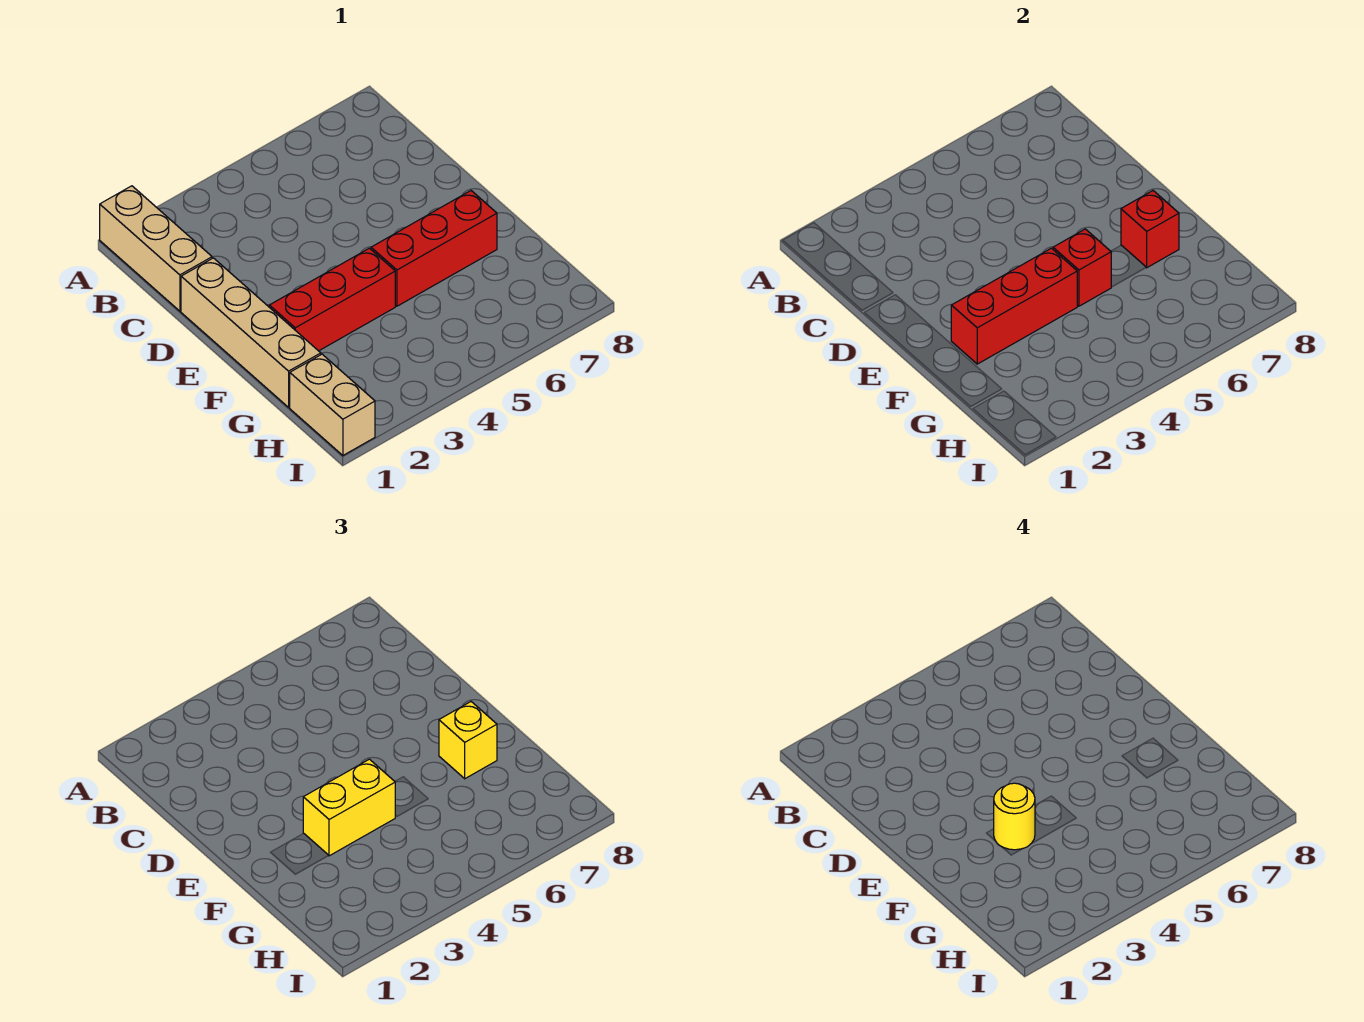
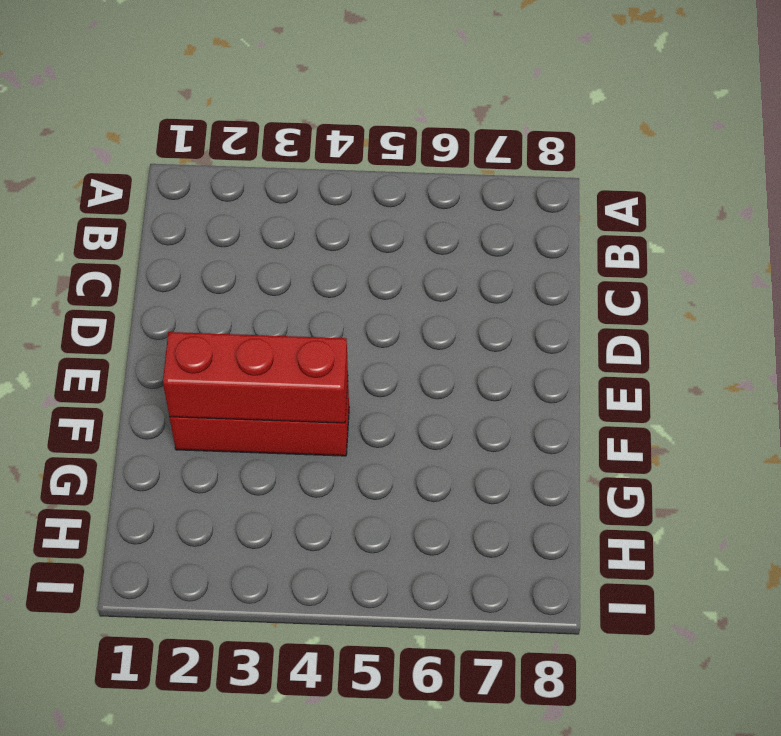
none -> tan brick A1:C1 level 1
none -> tan brick D1:G1 level 1

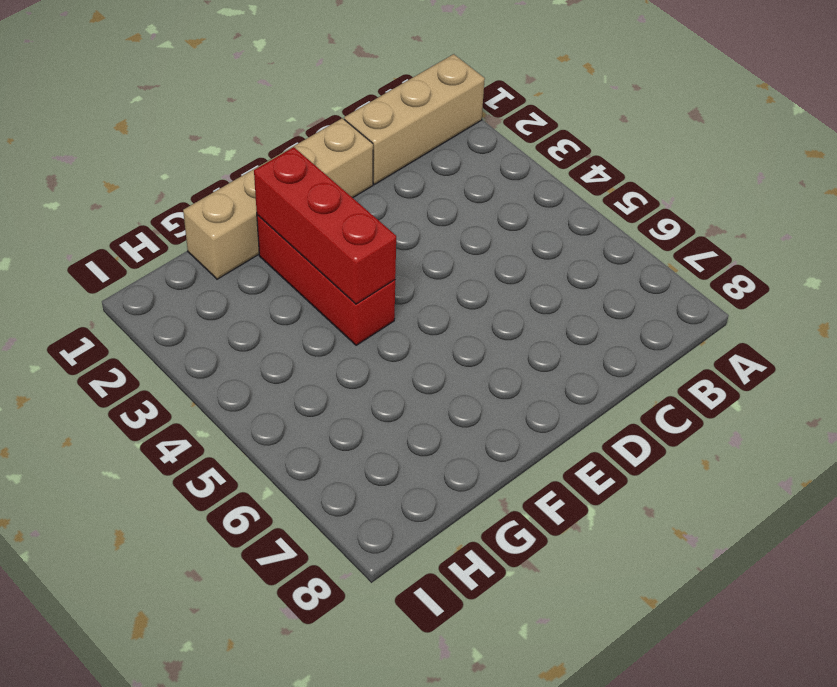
none -> red brick F5:F7 level 1
none -> tan brick H1:I1 level 1

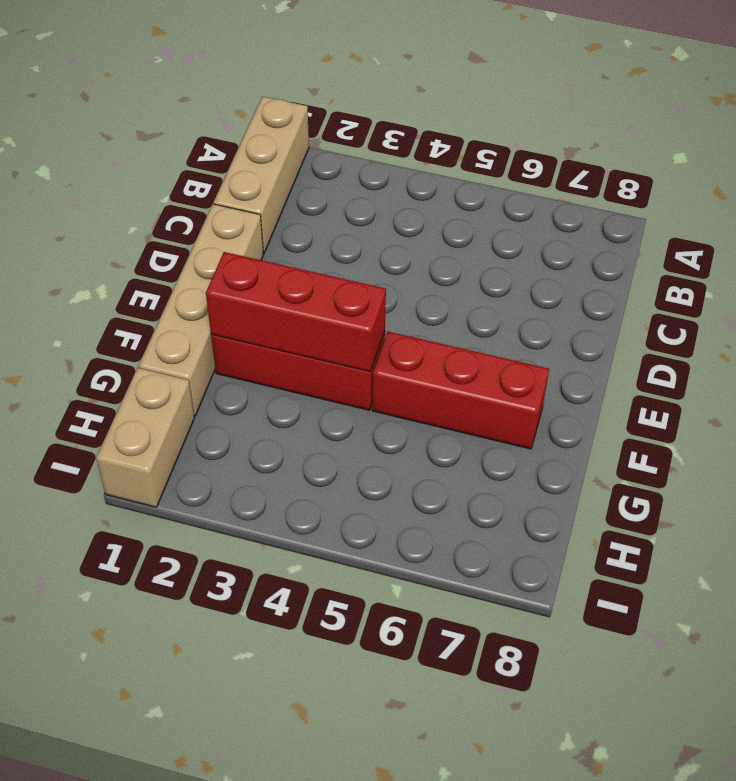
none -> red brick F5 level 2
none -> red brick F7 level 2

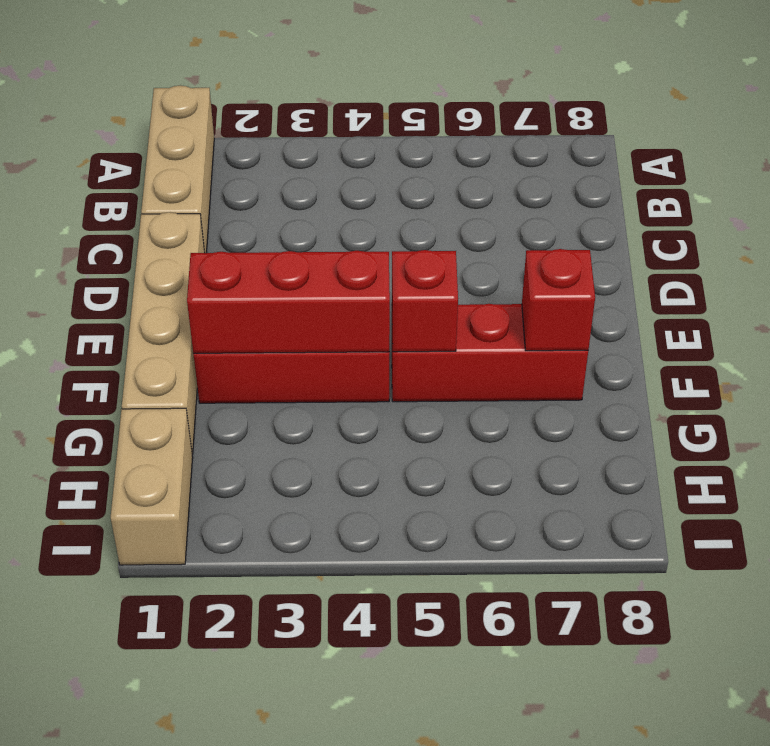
none -> yellow brick F3:F4 level 3
none -> yellow brick F7 level 3

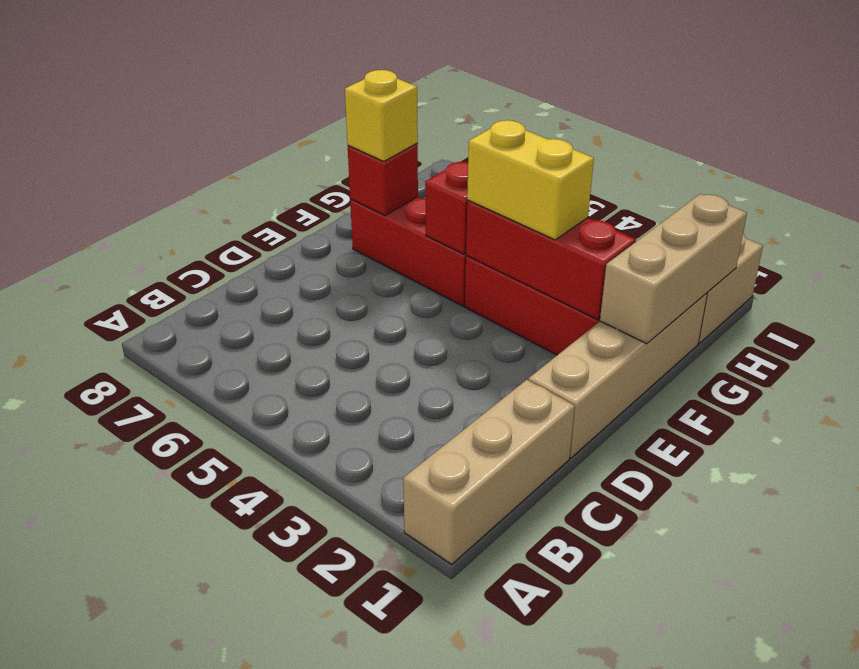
tan brick F1:H1 level 2 -> none
none -> yellow round brick F3 level 4

